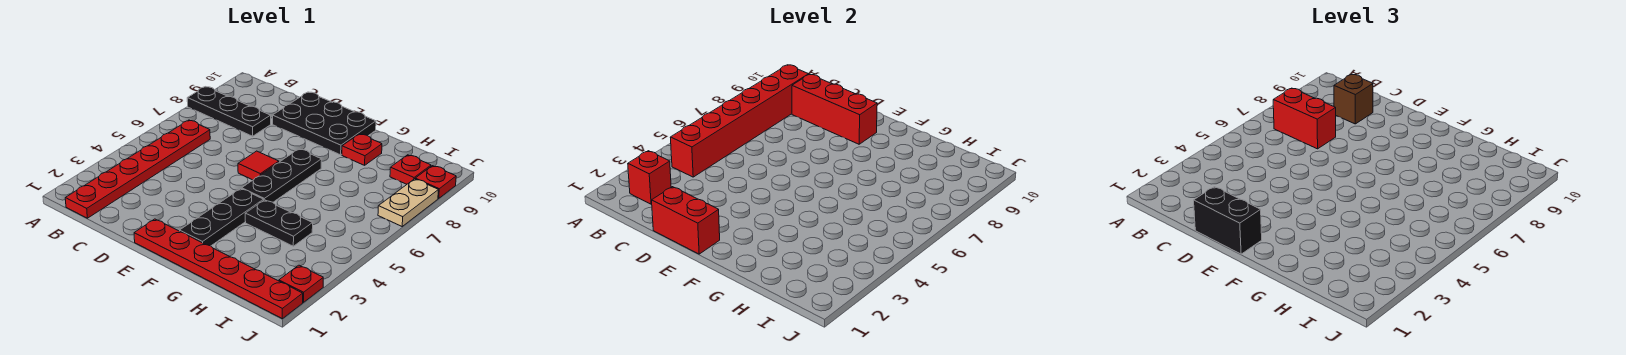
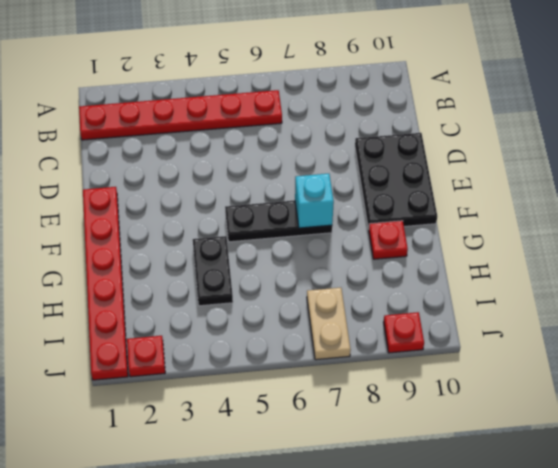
cyan brick F7 level 2 -> none
tan plate I7:J7 level 1 -> tan plate J7:J8 level 1
none -> black plate A8:C8 level 1
none -> red tile E6 level 1
none -> black plate F2:F4 level 1

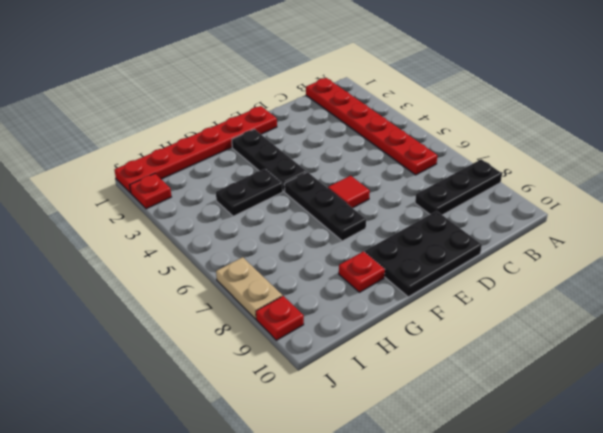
none -> red plate I9 level 1
none -> red brick B2 level 2
none -> red brick B4:B9 level 2

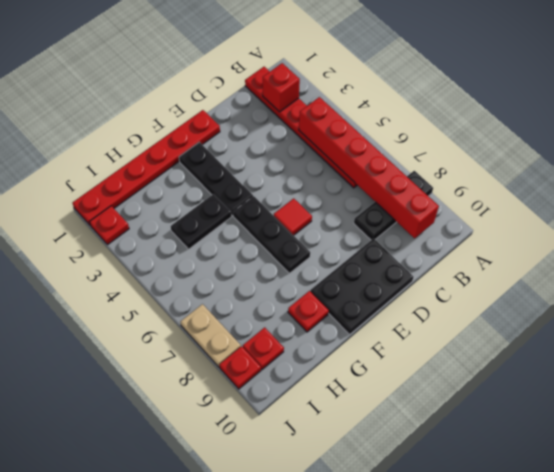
none -> red brick C9:E9 level 2
none -> red brick D1:E1 level 2
none -> red brick B7:C7 level 3

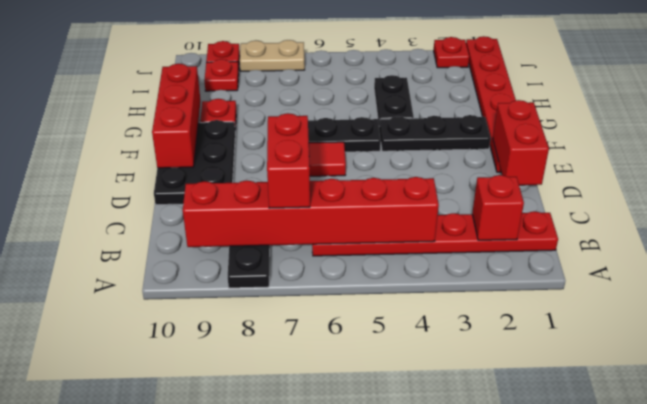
red brick E10:G10 level 2 -> red brick C9:E9 level 2
none -> brown brick C9 level 3
none -> black brick D1:E1 level 3

